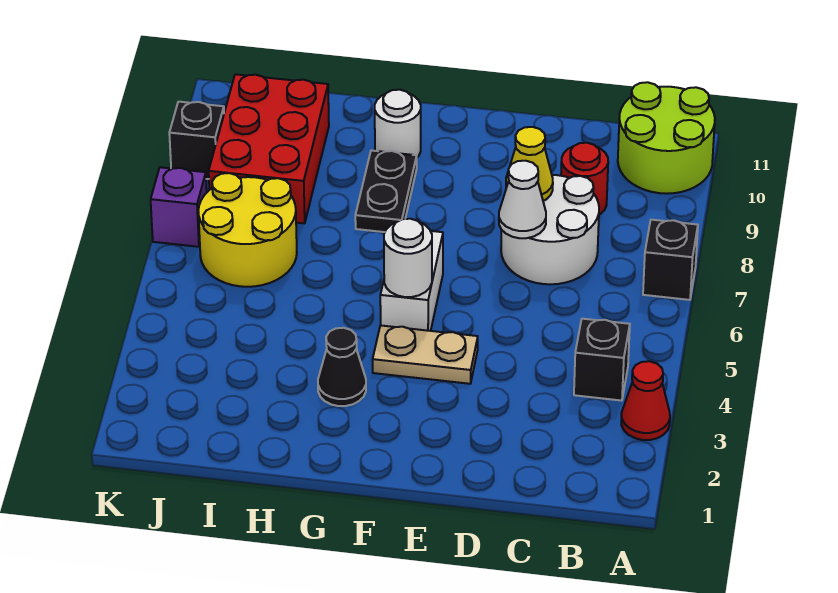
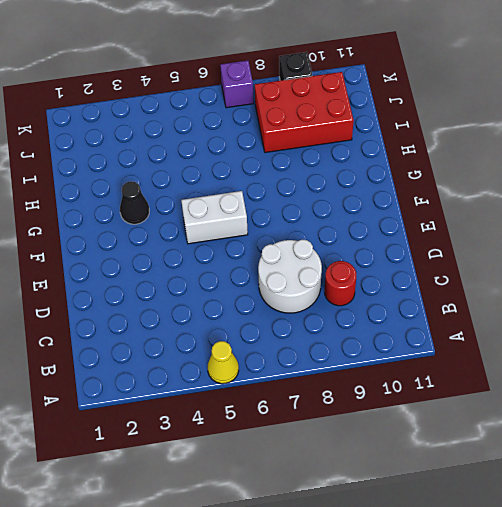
yellow cone A5 level 1 -> yellow cone D8 level 2
none -> red cone A3 level 1
none -> black brick A7 level 1
none -> lime round brick A10:B11 level 1

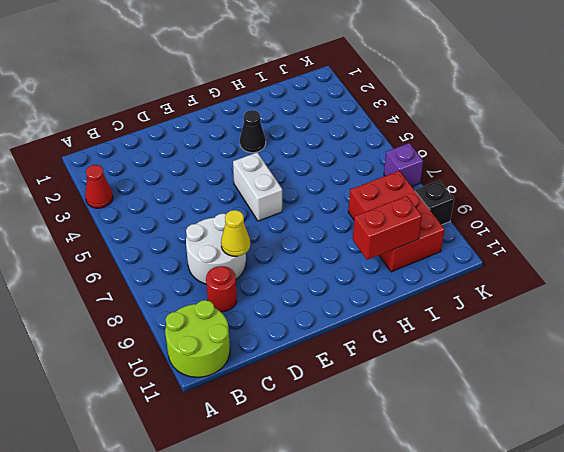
red brick H10:I10 level 2 -> none
none -> black brick A7 level 1
none -> black brick B4 level 1
none -> tan plate E4:F4 level 1

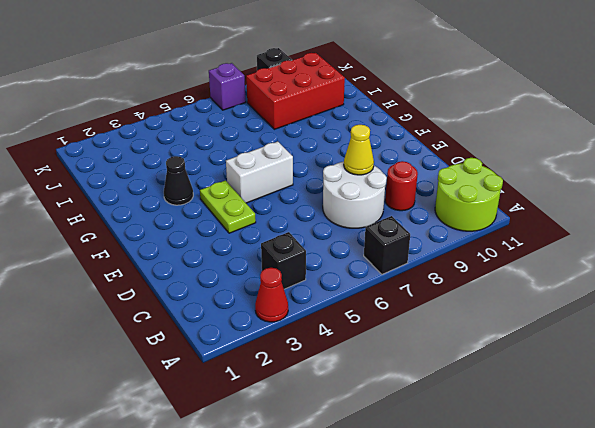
lime plate E4:F4 level 1 -> tan plate E4:F4 level 1
none -> black plate G8:G9 level 1
none -> white round brick G10 level 1
none -> yellow round brick I6:J7 level 1

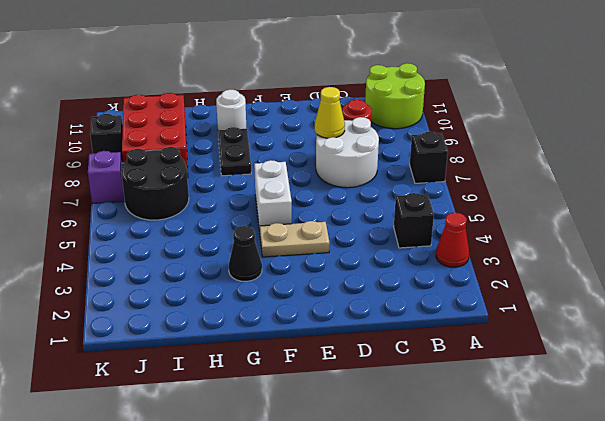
black round brick I6:J7 level 1 -> yellow round brick I6:J7 level 1
none -> white cone D7 level 2
none -> white round brick F5 level 2

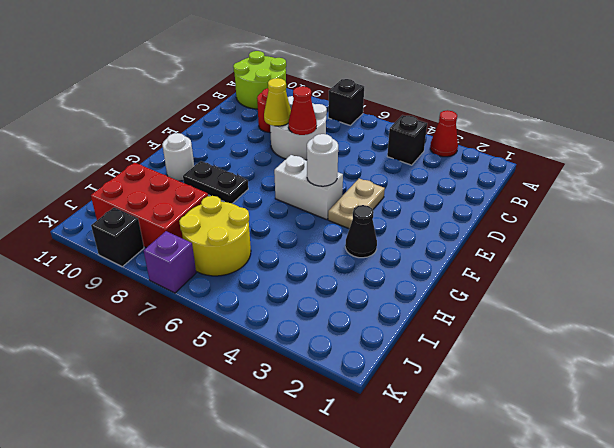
red cone D7 level 2 -> white cone D7 level 2

